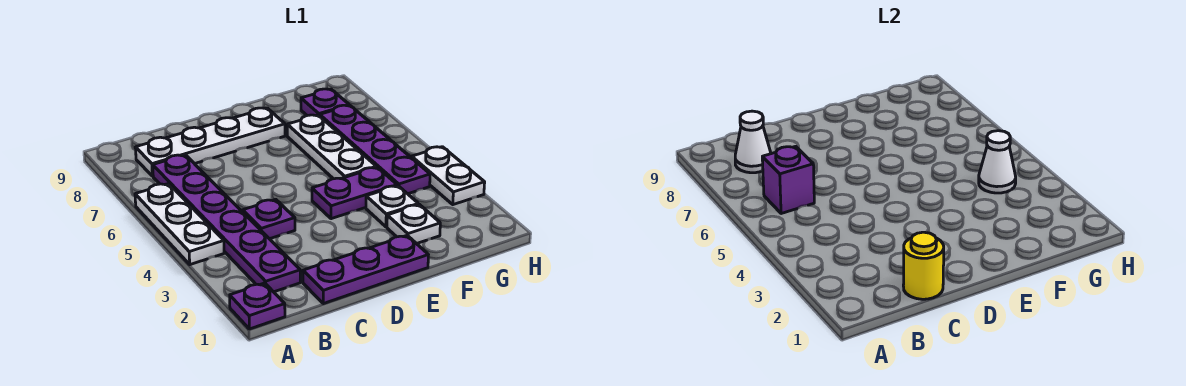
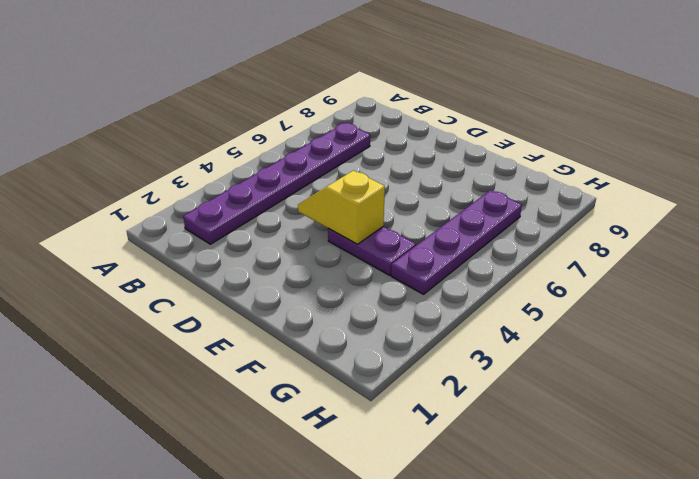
yellow slope D4:E4 level 2 top E -> none
none -> purple plate A1 level 1
none -> white plate A4:A6 level 1
none -> white plate B8:E8 level 1

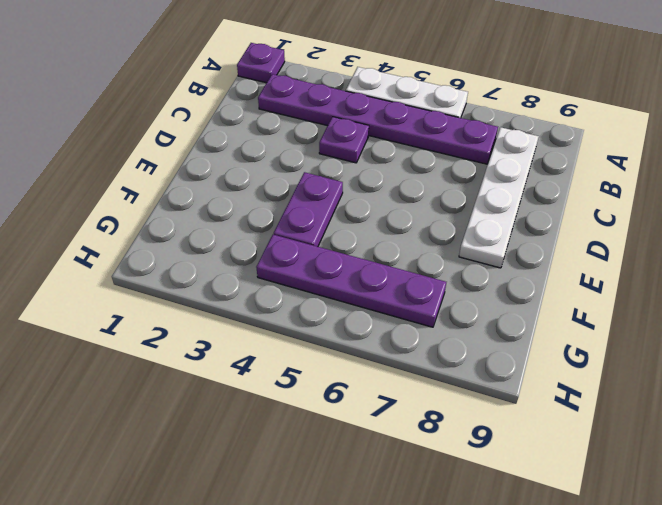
none -> purple plate C1:E1 level 1
none -> white plate F2 level 1
none -> white plate F3 level 1

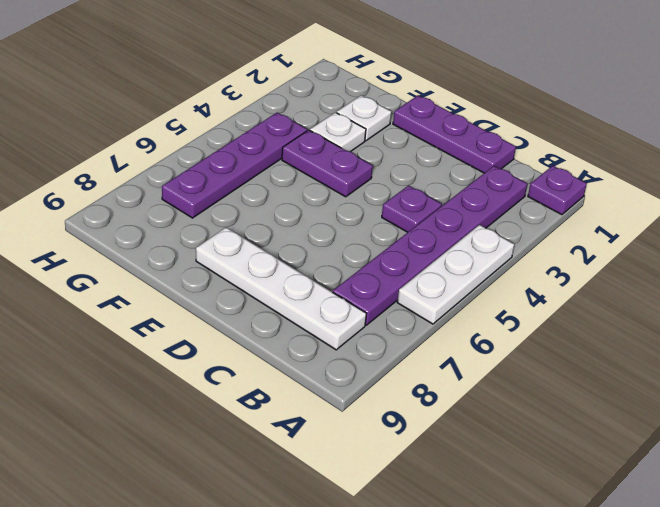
none -> white plate F5:F7 level 1
none -> purple plate G8 level 1
none -> white plate H3:H4 level 1

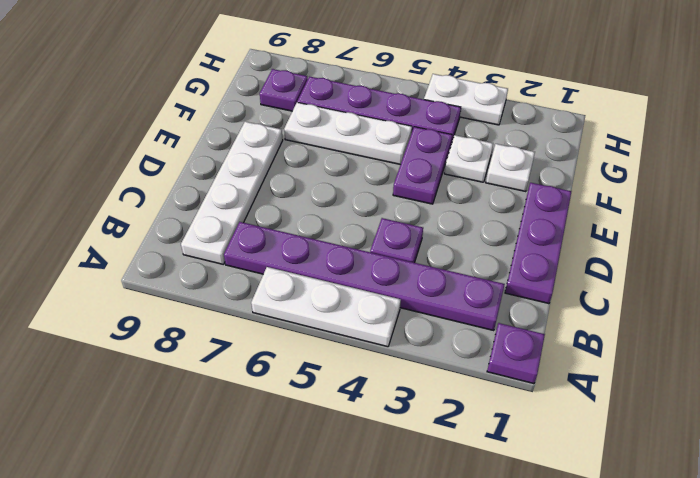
none -> purple brick B6 level 2
none -> white cone B8 level 2
none -> yellow round brick C1 level 2

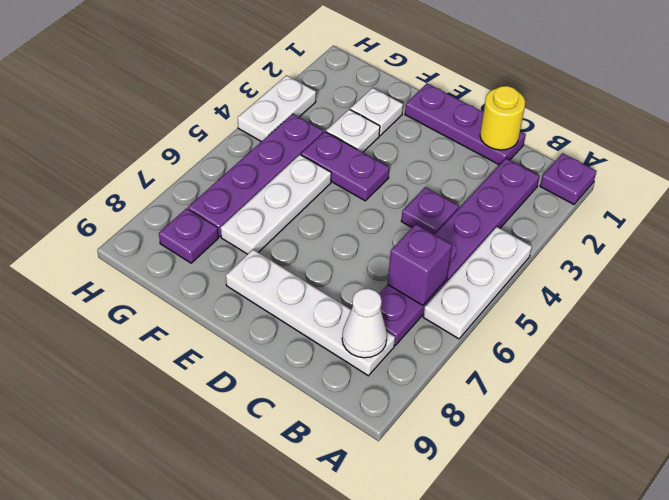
none -> white cone G4 level 2

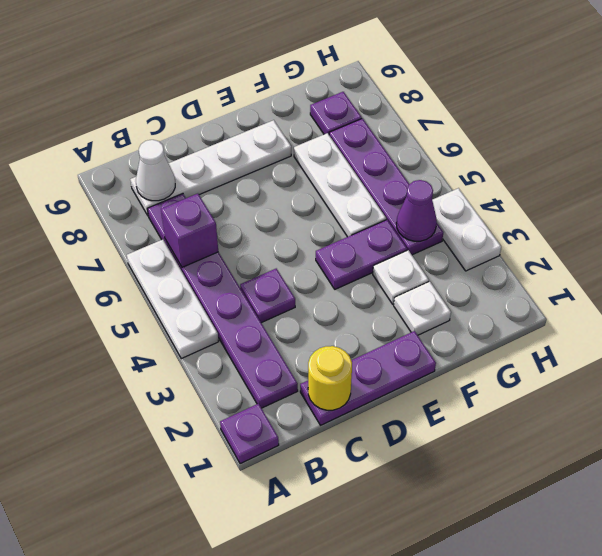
purple cone G4 level 2 -> white cone G4 level 2

